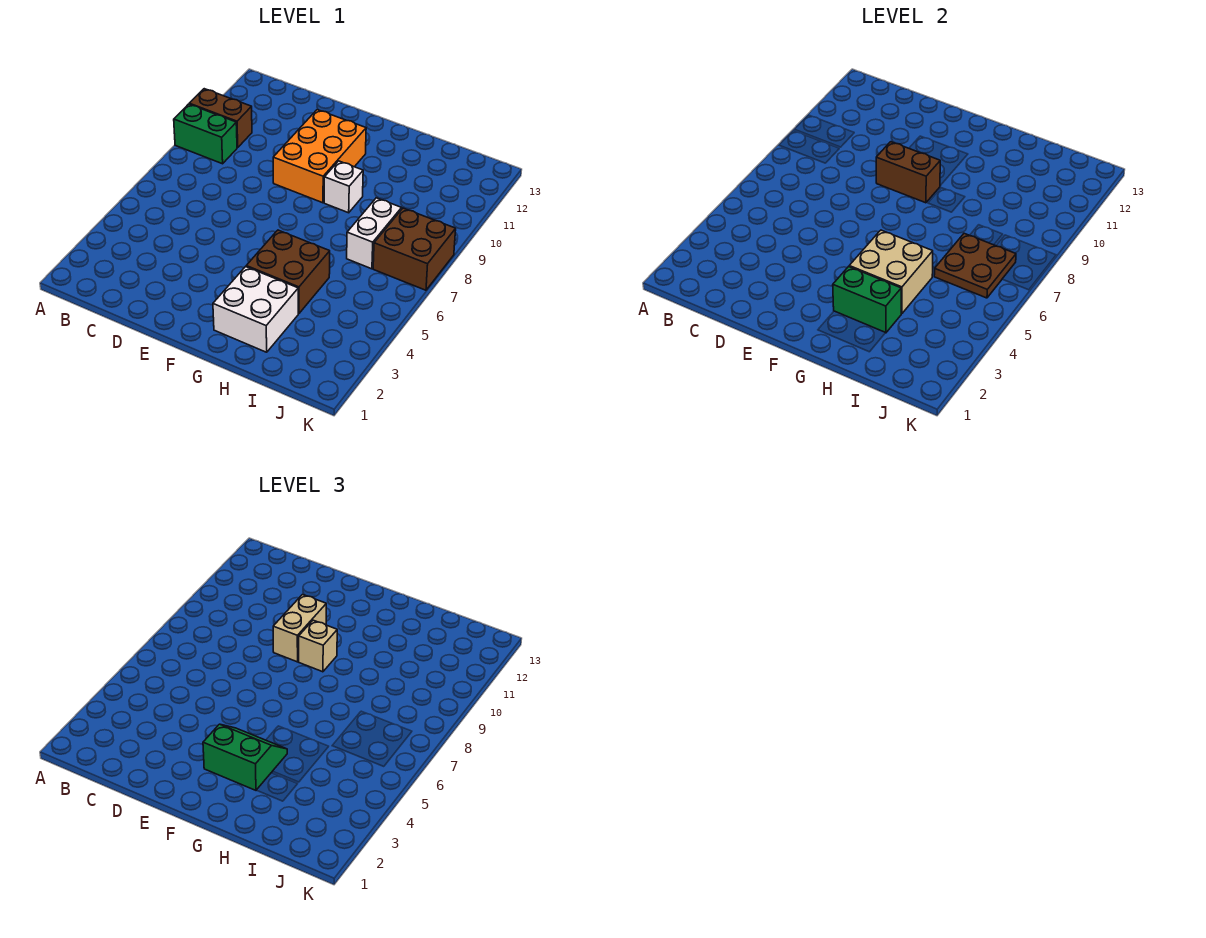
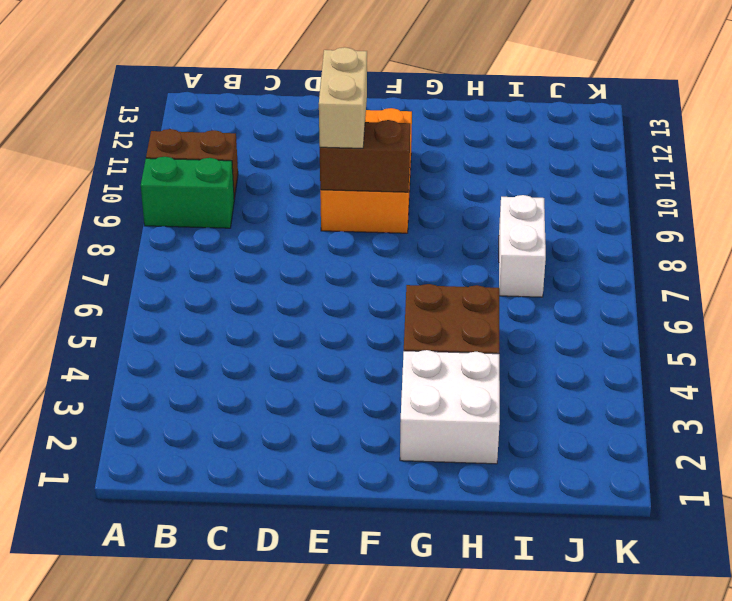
none -> white brick G9 level 1
none -> brown brick J7:K8 level 1
none -> green brick G3:H3 level 2

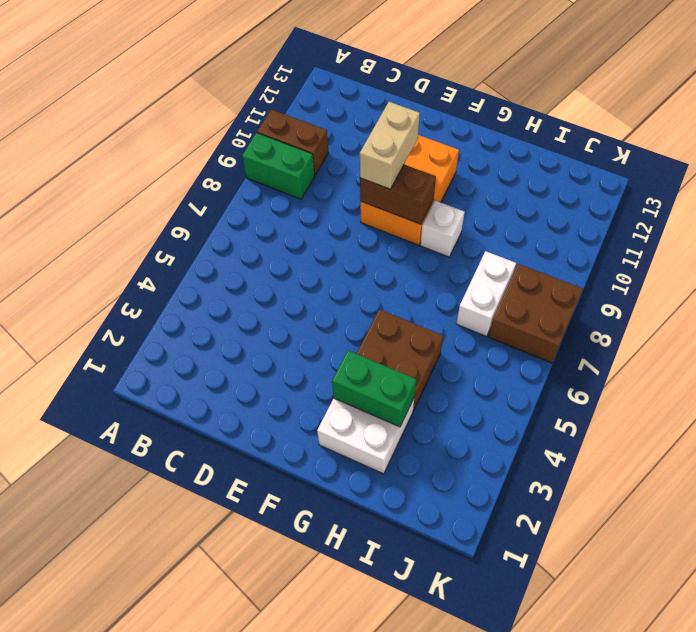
none -> tan brick G4:H5 level 2
none -> brown plate I6:J7 level 2
none -> green slope F3:G4 level 3 top 3

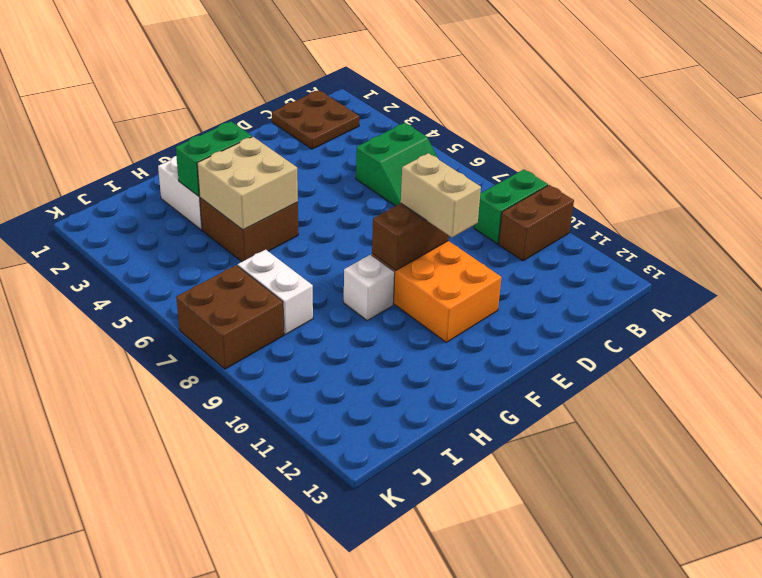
brown plate B1:C2 level 1 -> brown plate I6:J7 level 2
green slope B5:C6 level 1 top 5 -> green slope F3:G4 level 3 top 3
none -> tan brick F9 level 3

